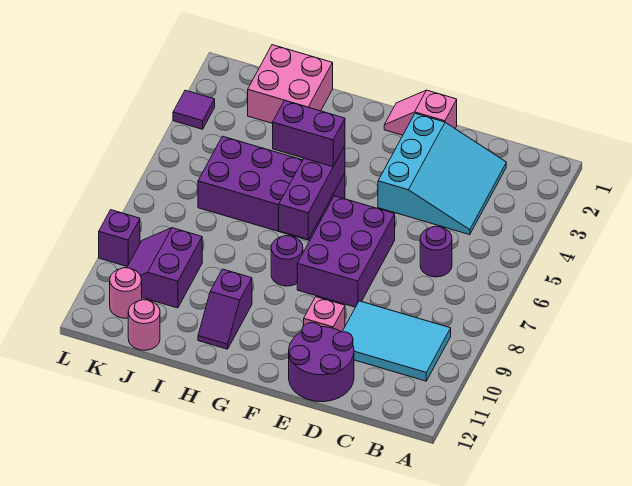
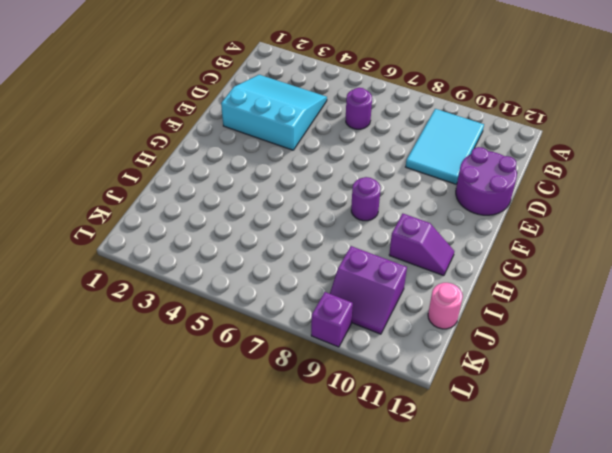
none -> pink slope E1:F1 level 1 top E
none -> purple brick E6:F8 level 1
none -> pink brick E10 level 1

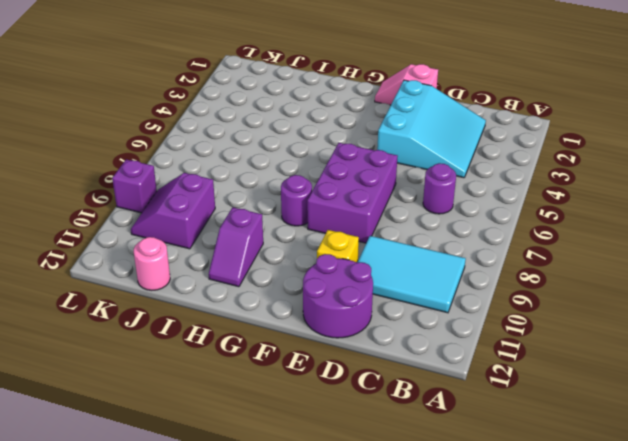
yellow brick E10 level 1 -> pink brick E10 level 1
none -> purple brick G5:J6 level 1
none -> pink brick I1:J2 level 1
none -> pink round brick K11 level 1

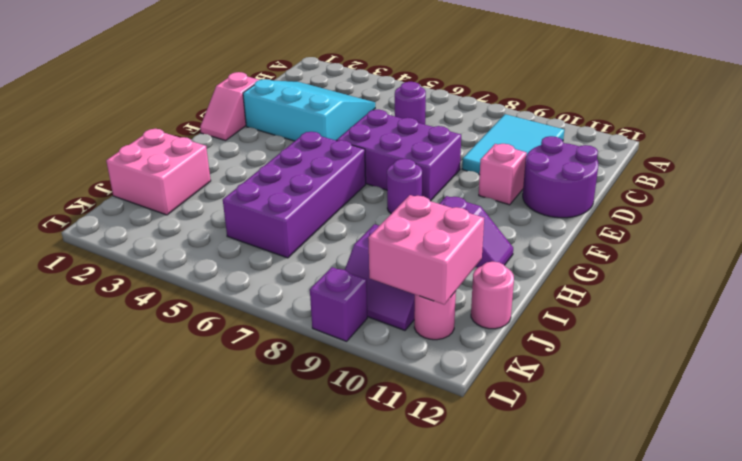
pink brick J10:K11 level 2 -> none
none -> purple tile L3 level 1
none -> purple brick G5:G7 level 2
none -> purple brick G5:H5 level 3

